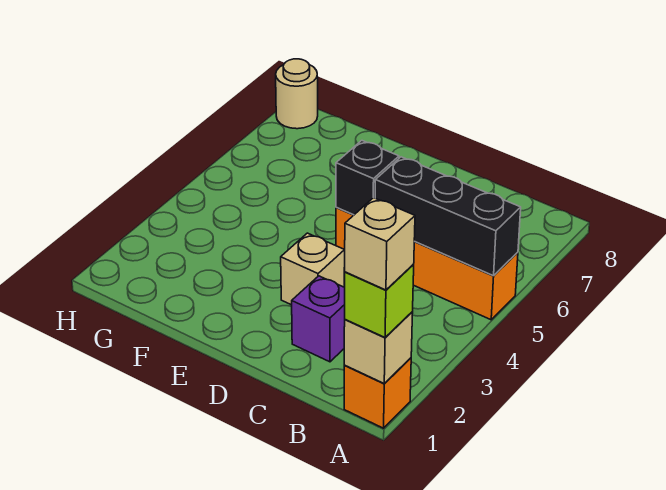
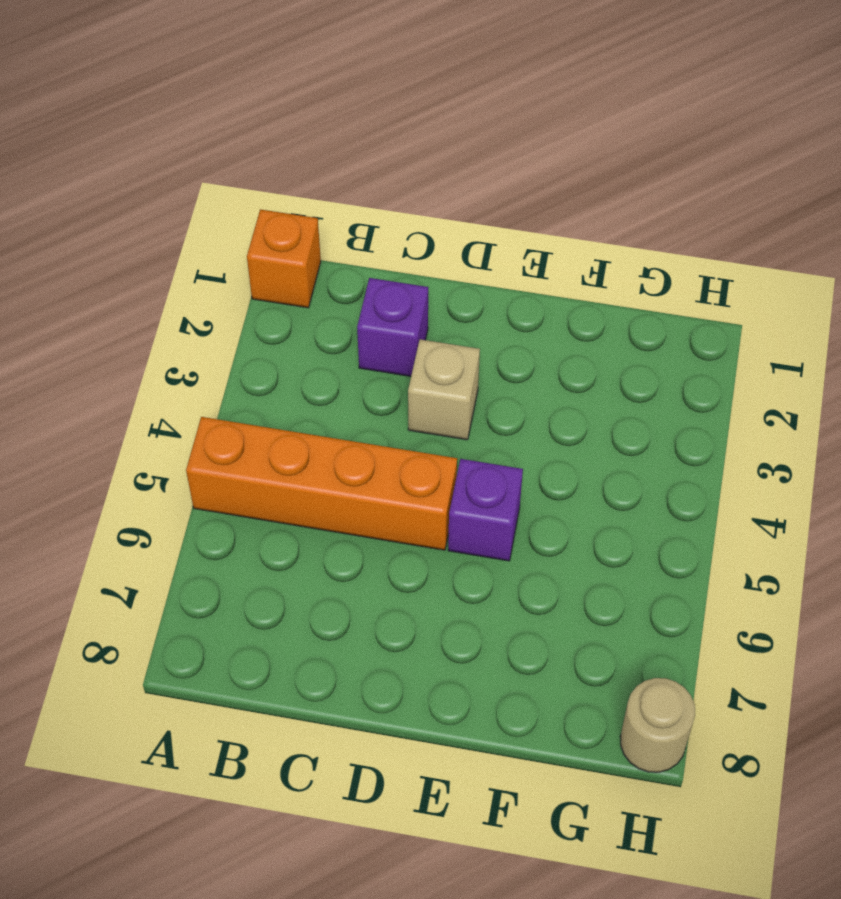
purple brick E5 level 1 -> none
none -> tan brick A1 level 2
none -> black brick A5:C5 level 2

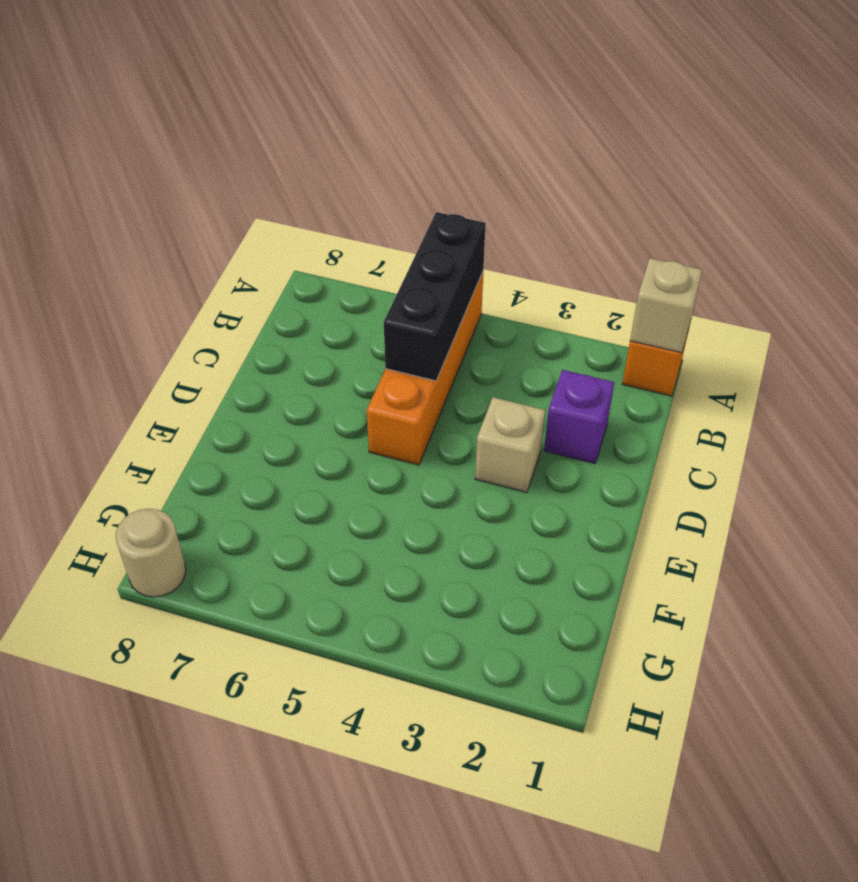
none -> black brick D5 level 2
none -> lime brick A1 level 3

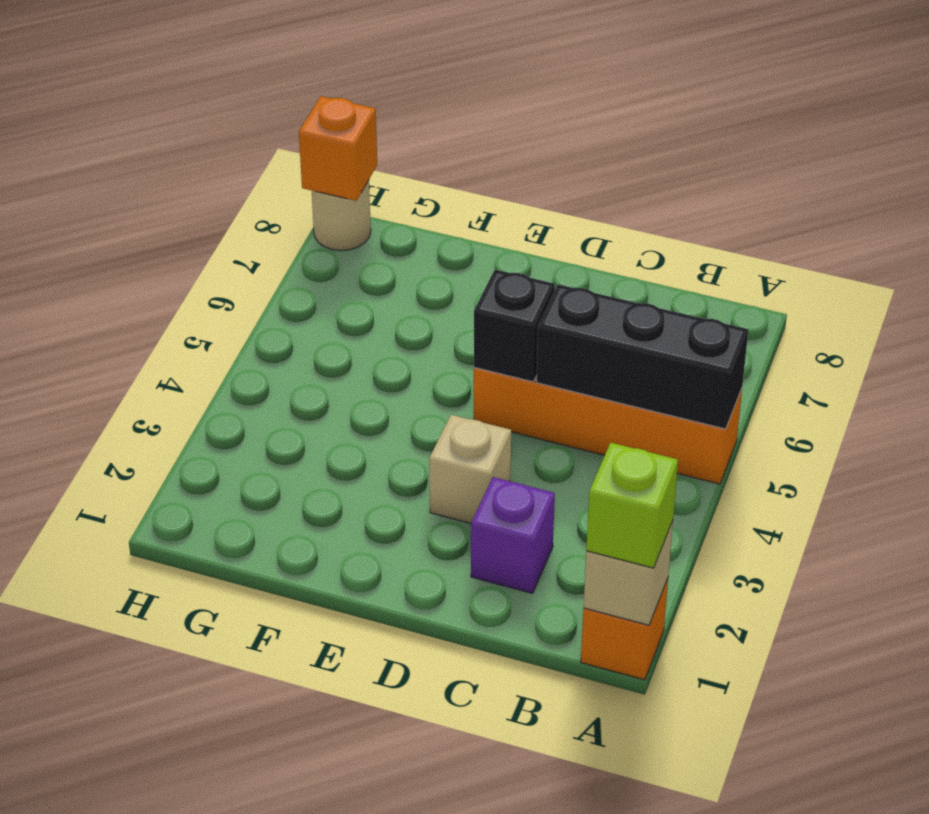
orange brick H8 level 2 -> none
none -> tan brick A1 level 4

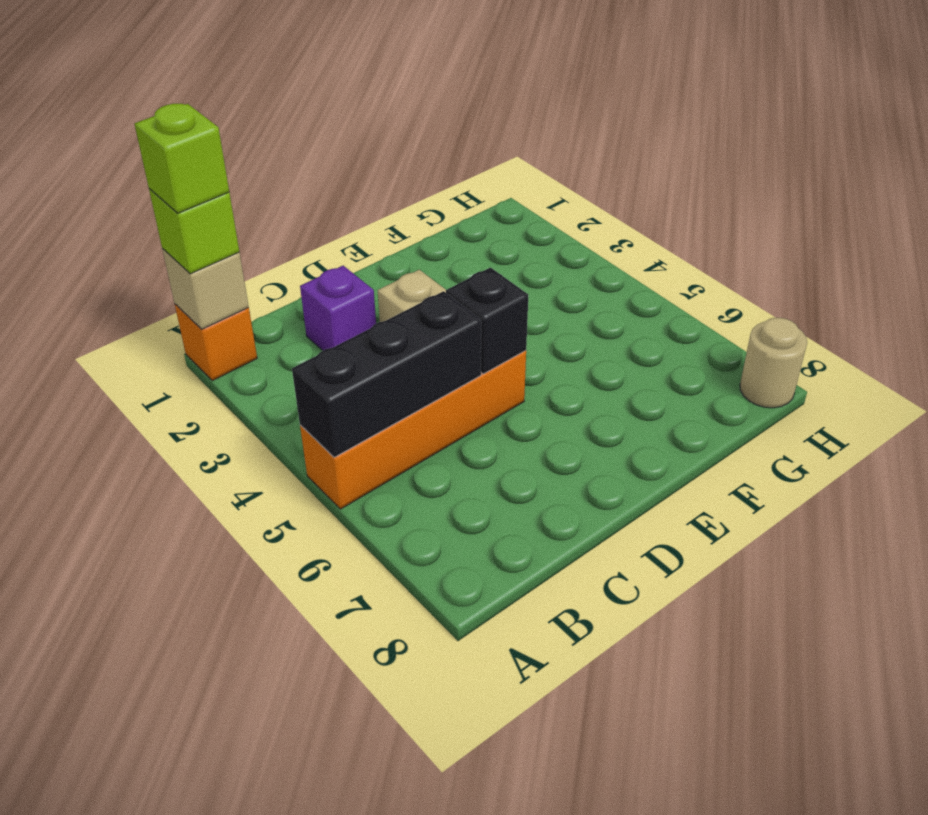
lime brick A1 level 4 -> tan brick A1 level 4

